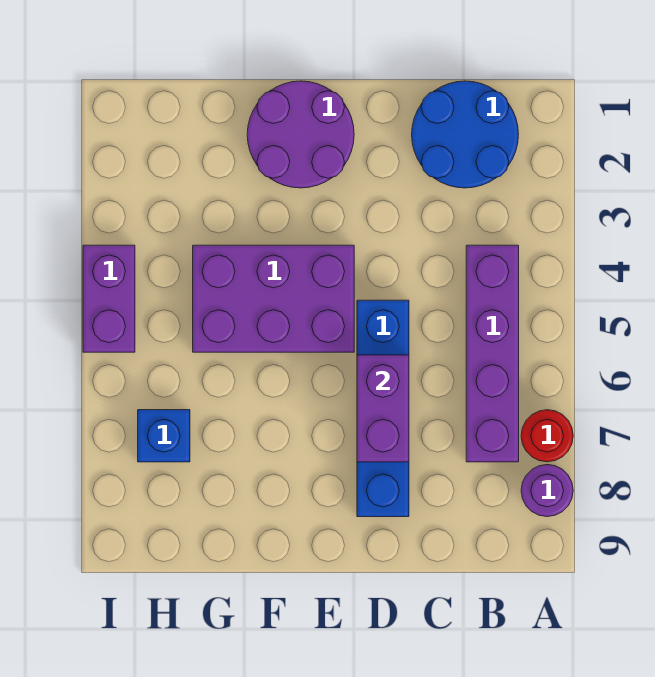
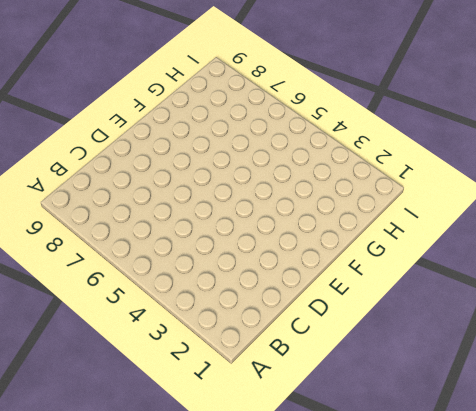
none -> red round brick A7 level 1
none -> purple round brick A8 level 1

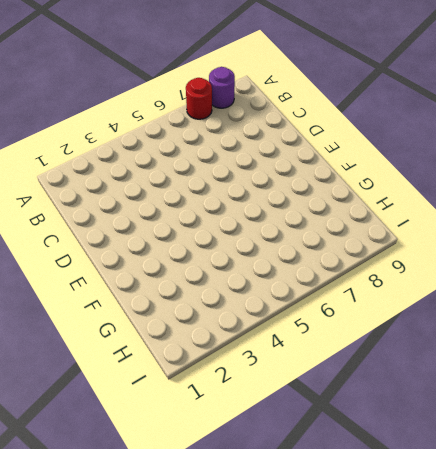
none -> blue round brick B1:C2 level 1
none -> purple brick B4:B7 level 1

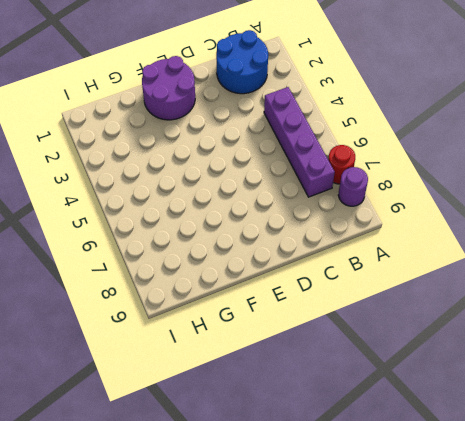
none -> blue brick D5:D8 level 1
none -> purple brick E4:G5 level 1

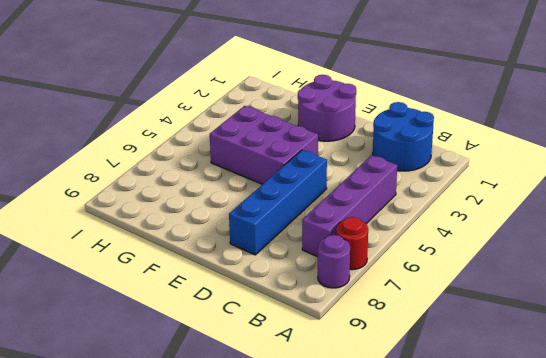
none -> blue brick H7 level 1
none -> purple brick I4:I5 level 1

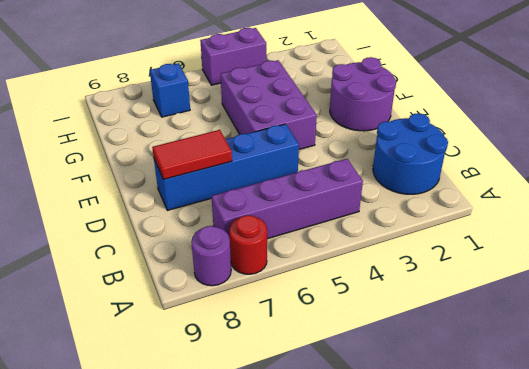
red tile D7:D8 level 2 -> purple brick D6:D7 level 2

